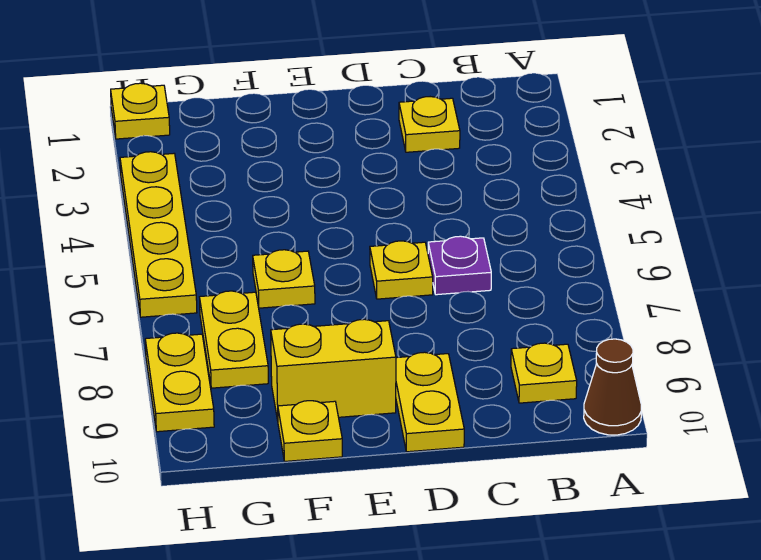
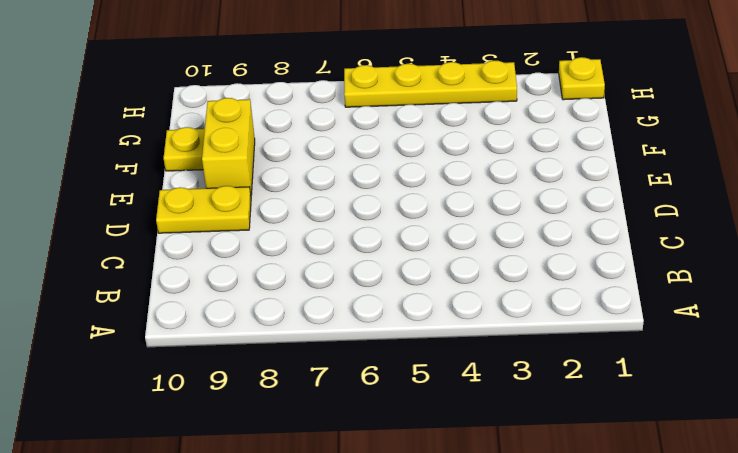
none -> brown cone A10 level 1
none -> yellow plate B9 level 1
none -> yellow plate C2 level 1

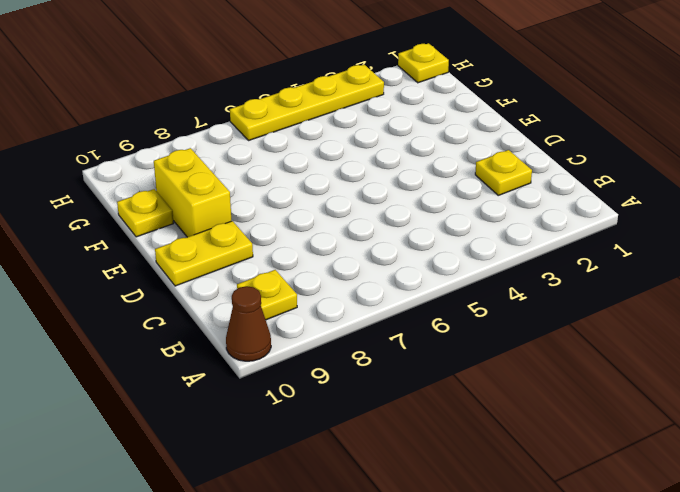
none -> purple plate C6 level 1
none -> yellow plate D6 level 1
none -> yellow plate F6 level 1

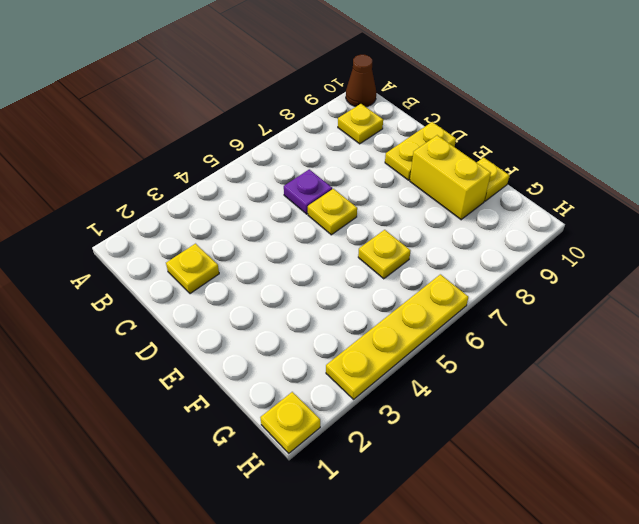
none -> yellow plate G7:G8 level 1
none -> yellow plate H8:H9 level 1

